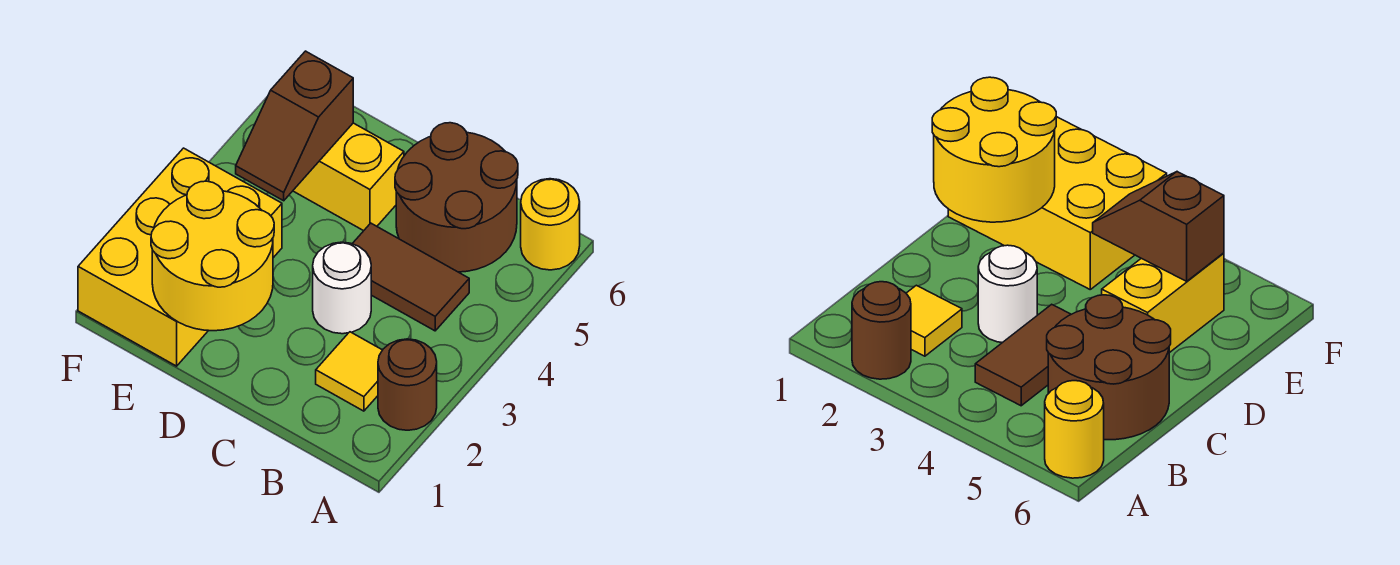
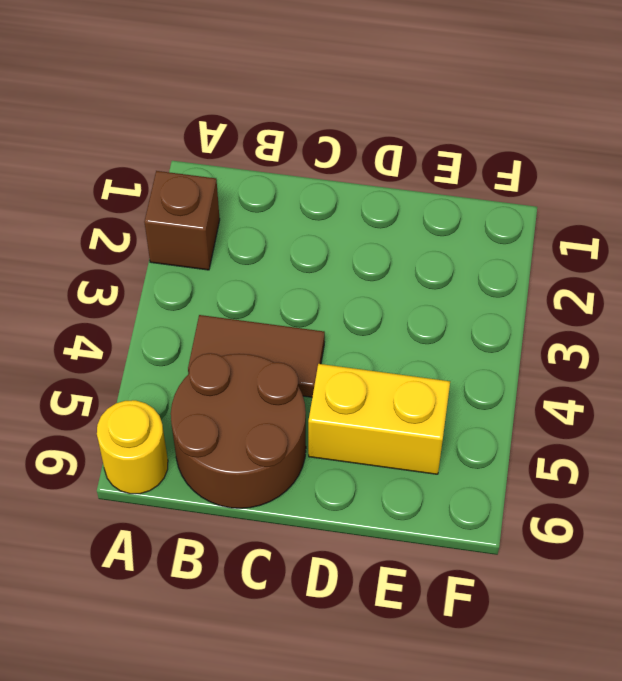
brown brick A2 level 1 -> brown round brick A2 level 1
none -> yellow tile B2 level 1
none -> white round brick C3 level 1

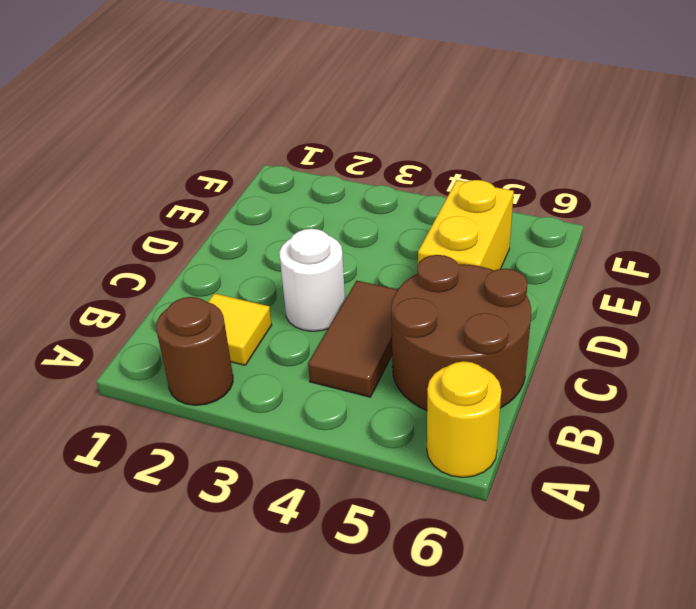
none -> yellow brick E1:F3 level 1
none -> yellow round brick D1:E2 level 2

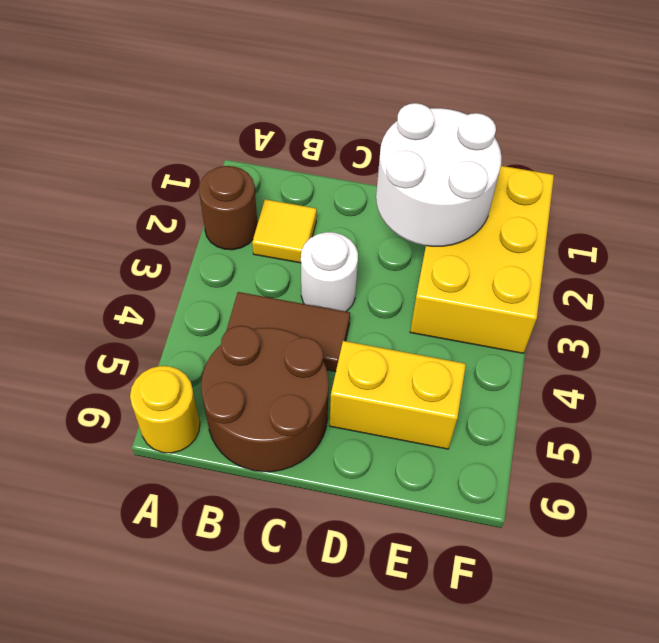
white round brick D1:E2 level 2 -> yellow round brick D1:E2 level 2
none -> brown slope E4:E5 level 2 top 5

